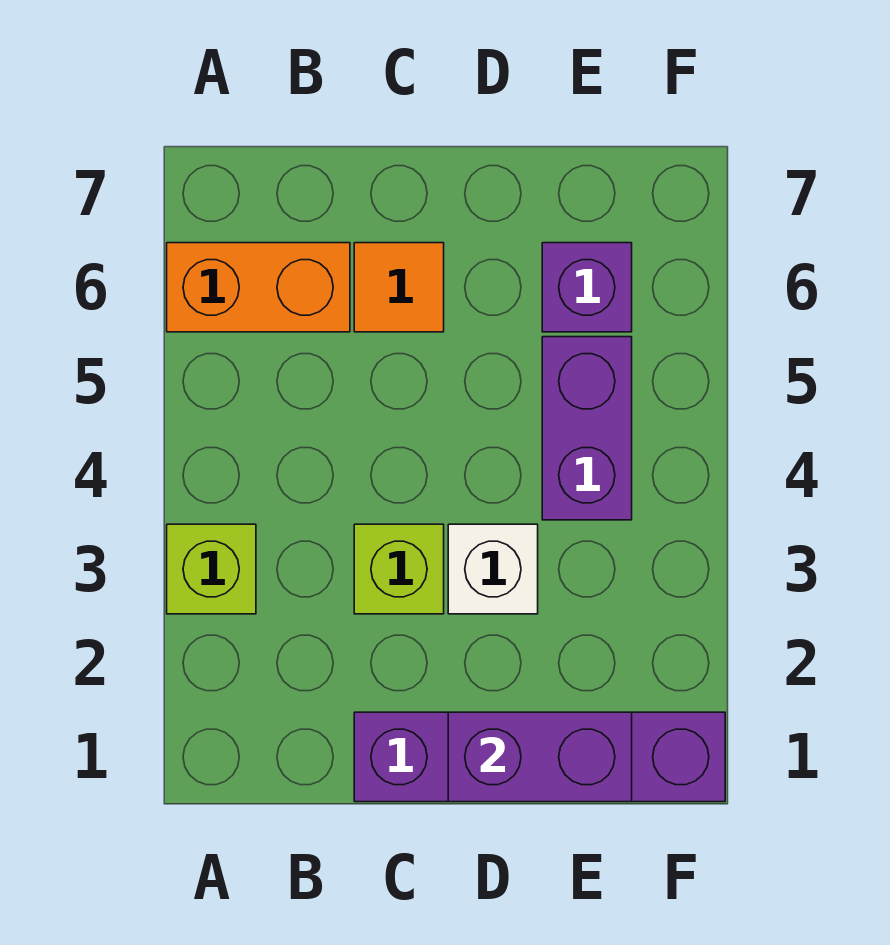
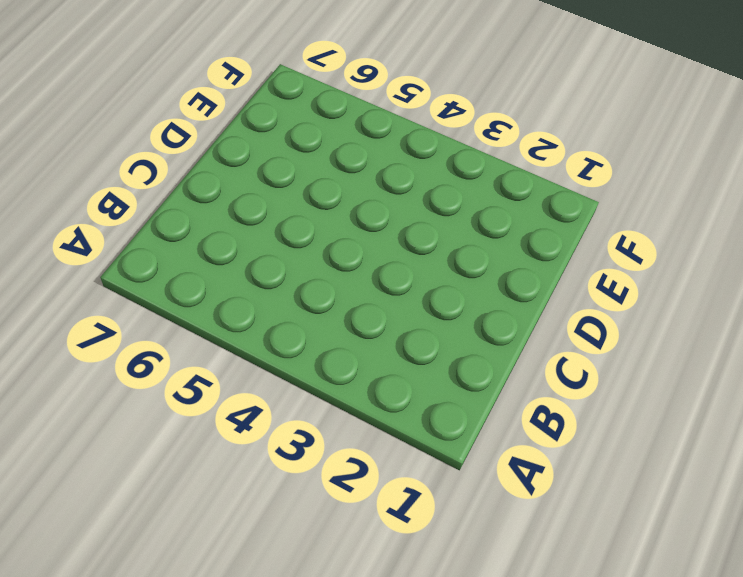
none -> lime brick A3 level 1
none -> orange brick A6:B6 level 1

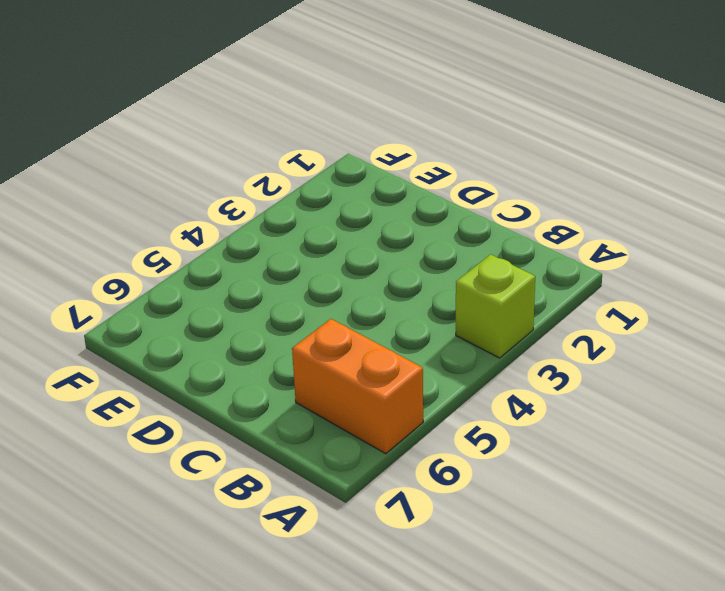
none -> purple brick C1:F1 level 1
none -> lime brick C3 level 1

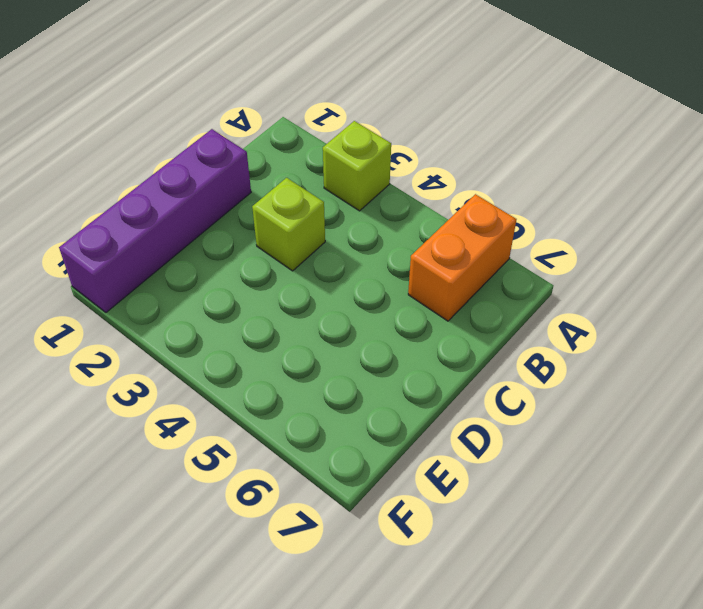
none -> orange tile C6 level 1
none -> white brick D3 level 1

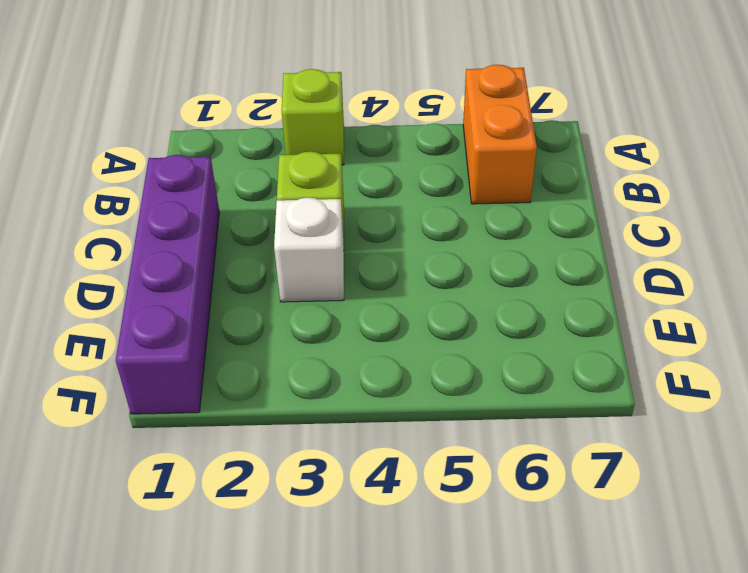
none -> orange tile C6 level 1
none -> purple brick E4:E5 level 1

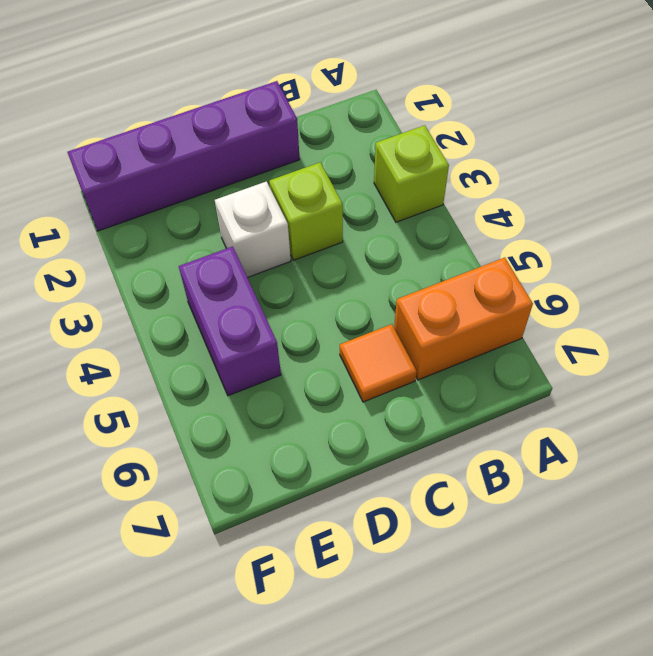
none -> purple brick E6 level 1
none -> purple brick D1:E1 level 2

